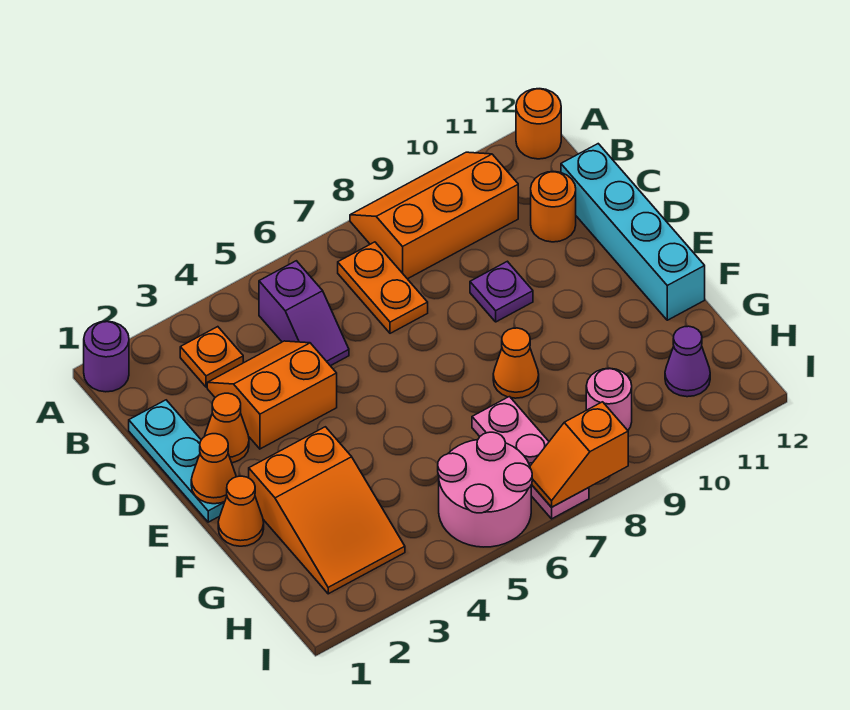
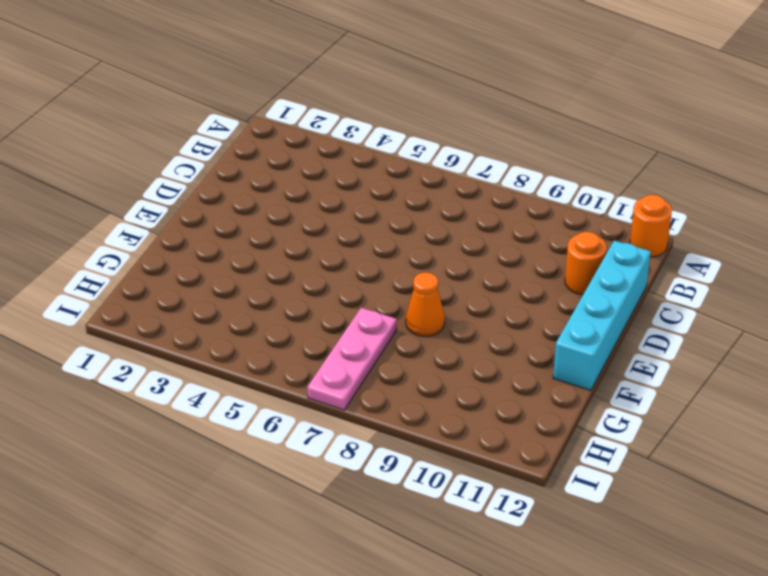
none -> purple round brick A1 level 1
none -> orange slope A8:B10 level 1 top B
none -> orange plate B3 level 1

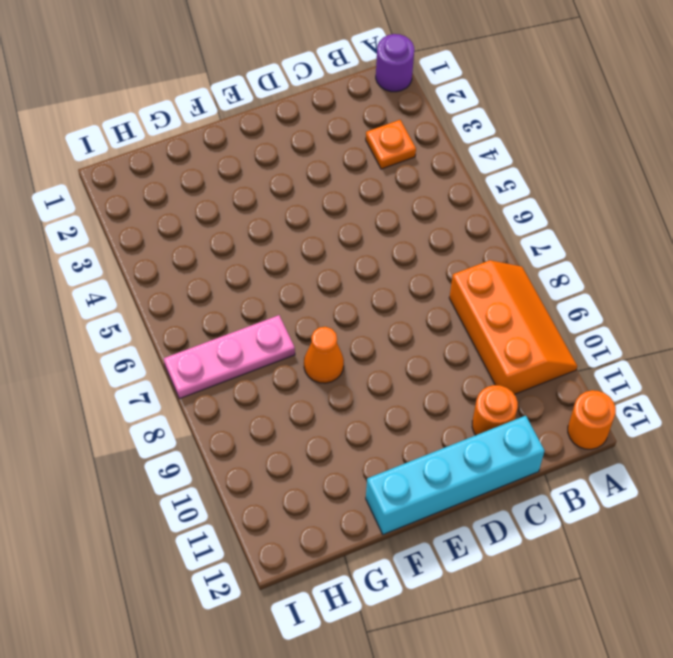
none -> purple slope B5:C5 level 1 top B
none -> orange plate B7:C7 level 1
none -> cyan plate C1:E1 level 1

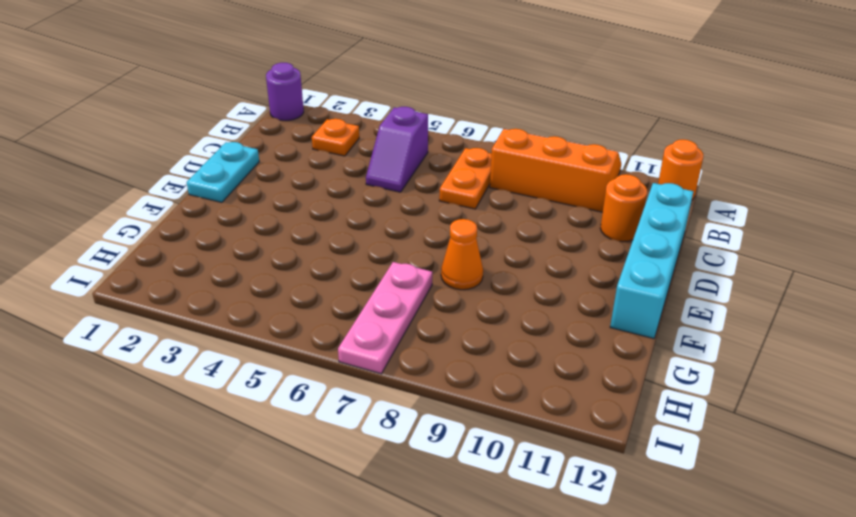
cyan plate D1:E1 level 1 -> cyan plate C1:E1 level 1
none -> orange slope C3:D4 level 1 top D
none -> orange cone D2 level 1
none -> purple plate D9 level 1

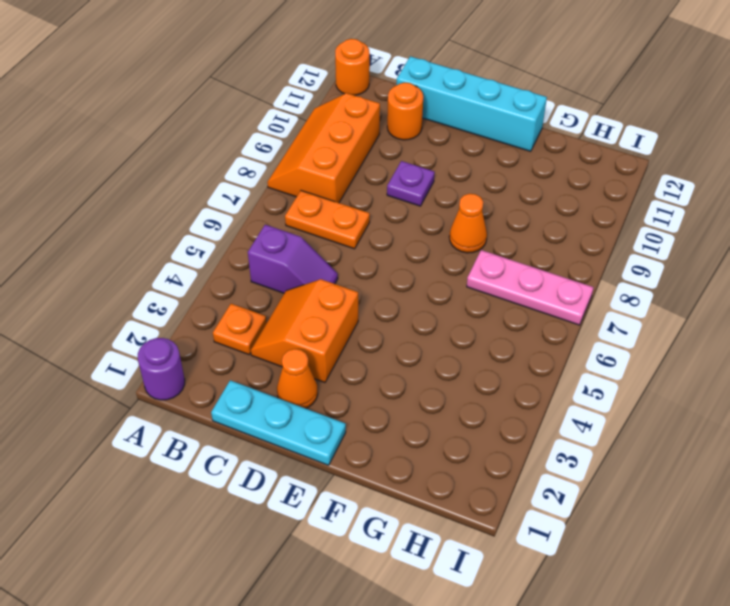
none -> orange cone F1 level 1
none -> orange slope F2:H3 level 1 top F
none -> pink round brick H5:I6 level 1

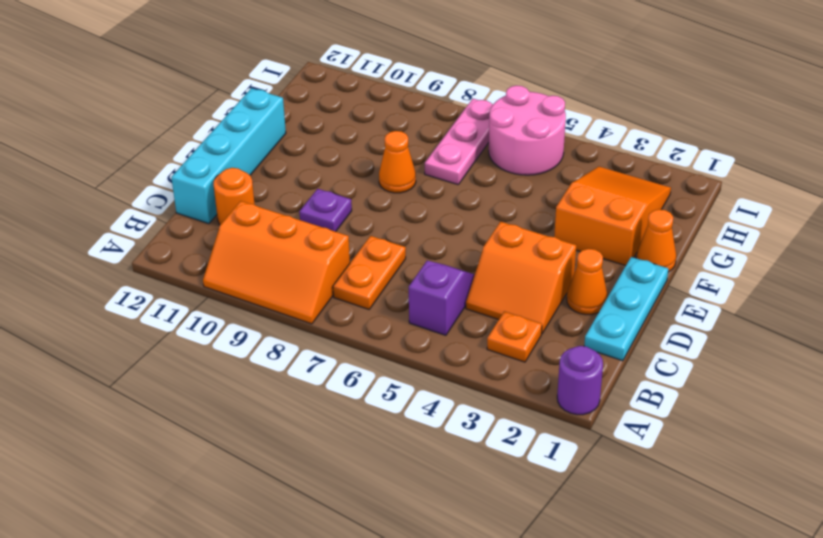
none -> orange round brick A12 level 1
none -> pink round brick H9 level 1
none -> purple cone H11 level 1

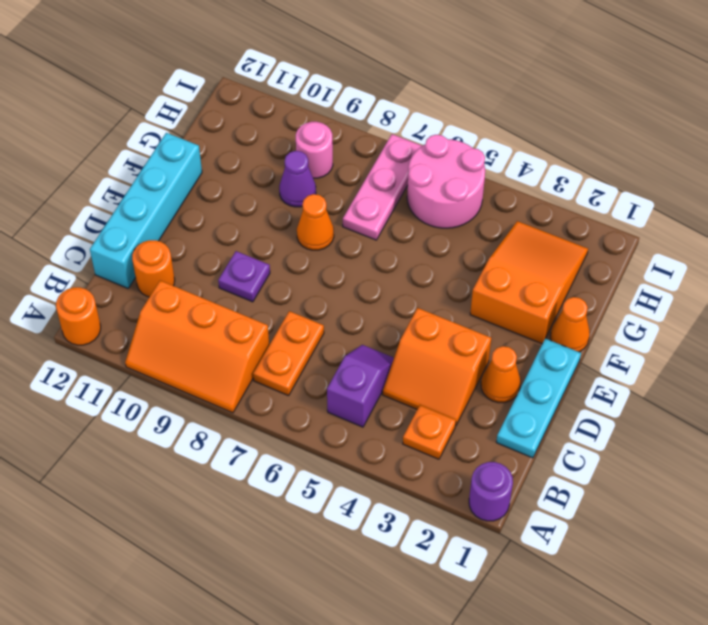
purple cone G9 level 1 -> purple cone H11 level 1
none -> orange cone E1 level 2
none -> orange slope I7:I8 level 2 top 8

